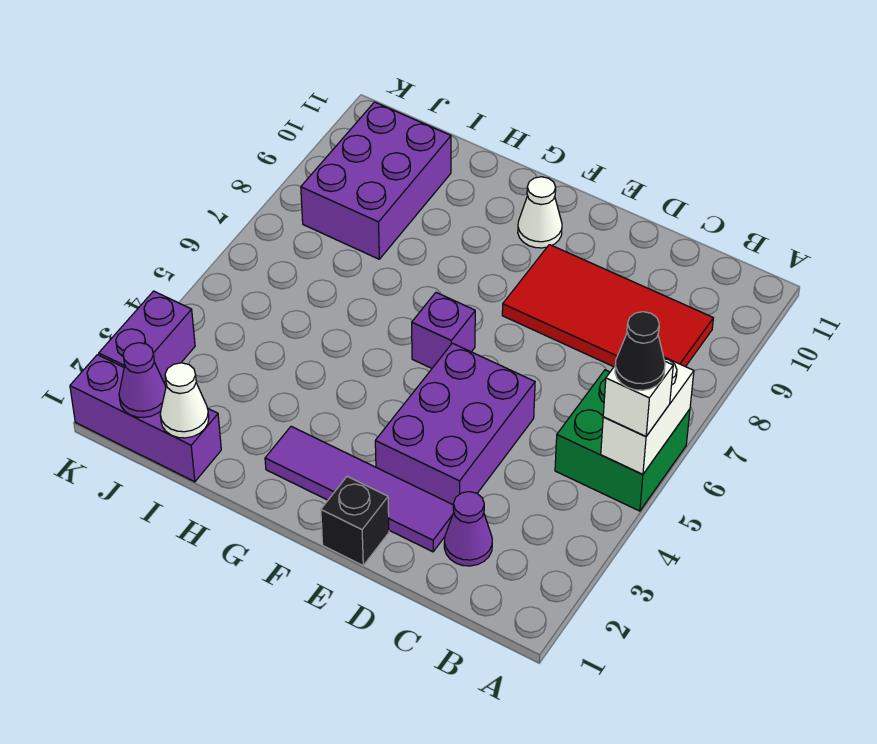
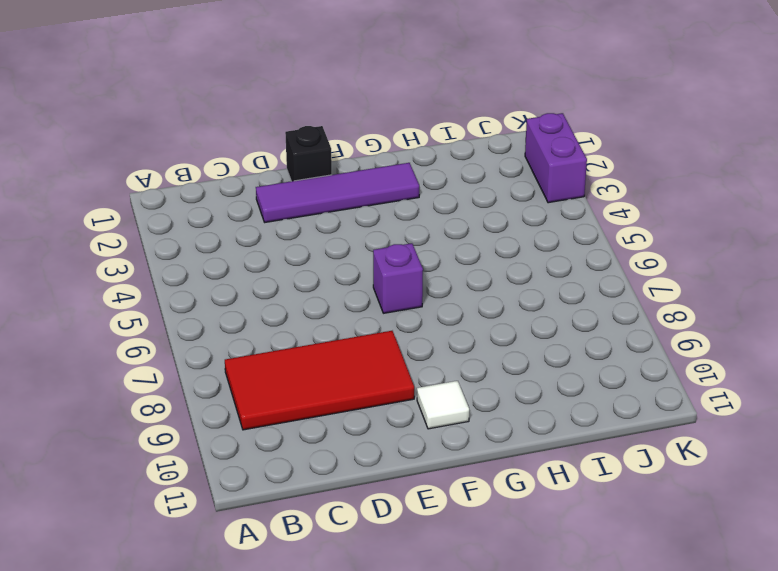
white tile F10 level 1 -> white cone F10 level 1
none -> green brick A5:B6 level 1
none -> purple cone C2 level 1
none -> purple brick D3:E5 level 1

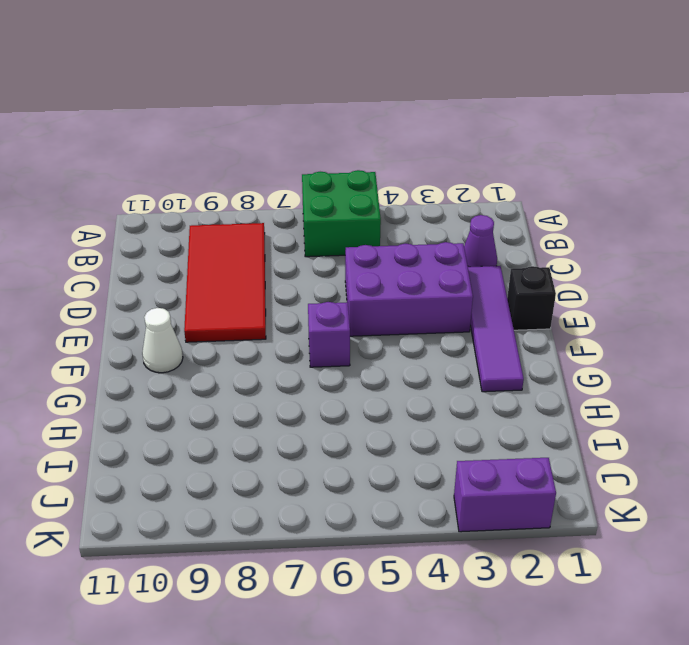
none -> purple brick I1:K1 level 1
none -> purple brick I8:J10 level 1
none -> white brick A5:A6 level 2

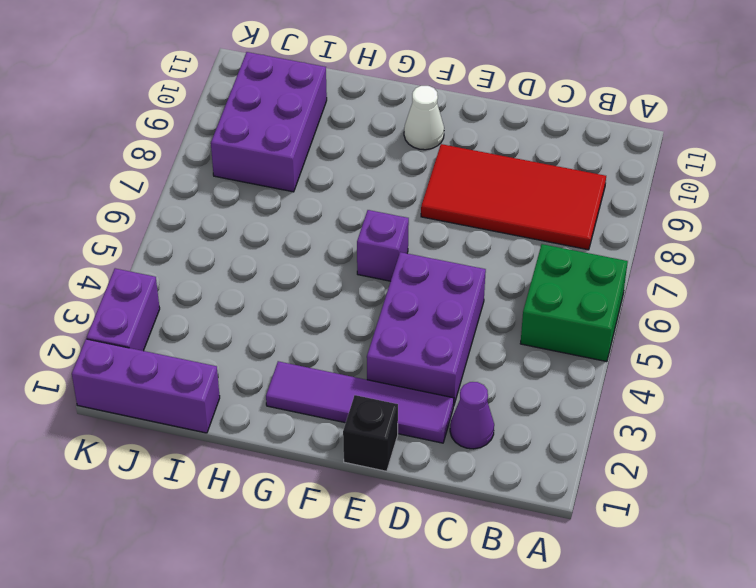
none -> white brick A5:A6 level 2
none -> white cone I1 level 2
none -> purple cone J1 level 2

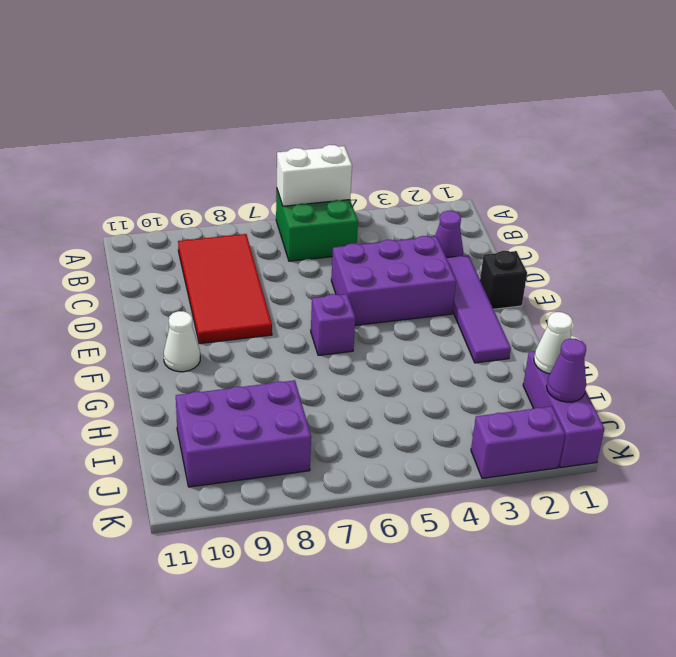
none -> white brick A5 level 3
none -> black cone A5 level 4

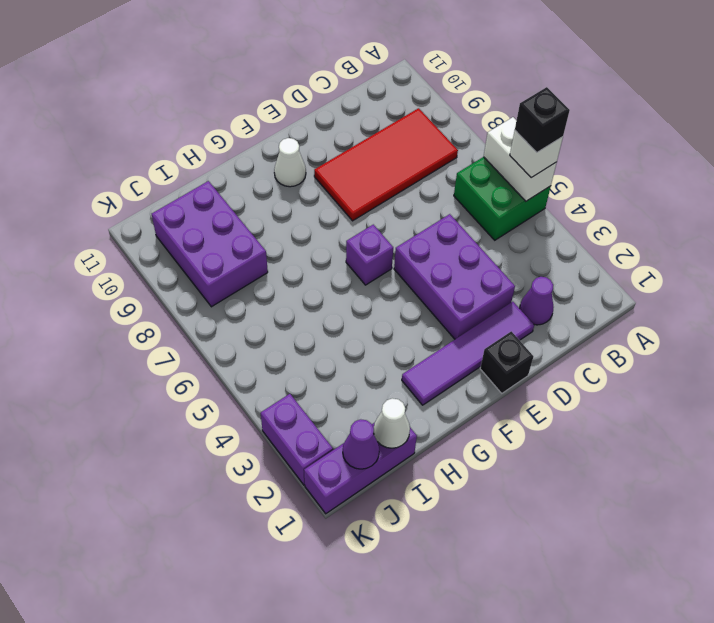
black brick A5 level 4 -> black cone A5 level 4

